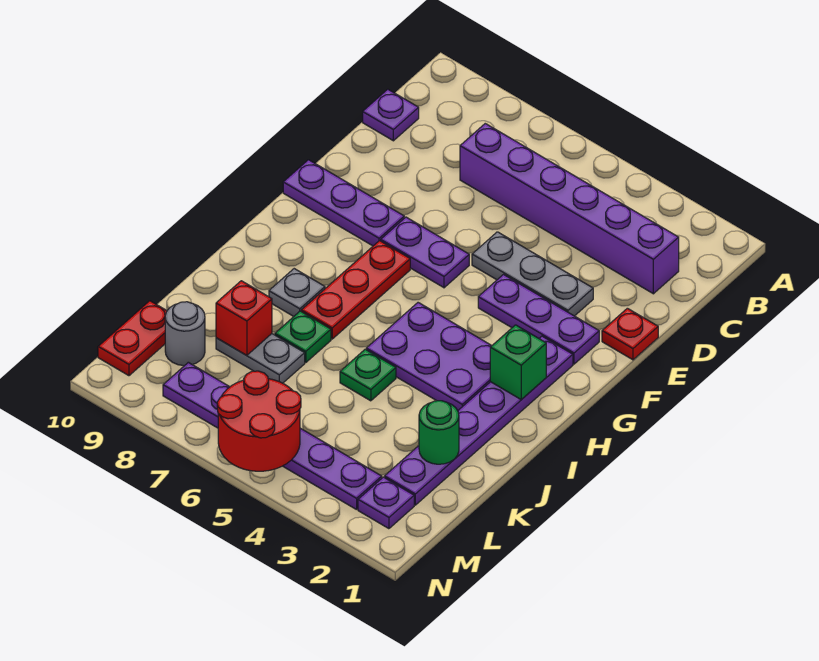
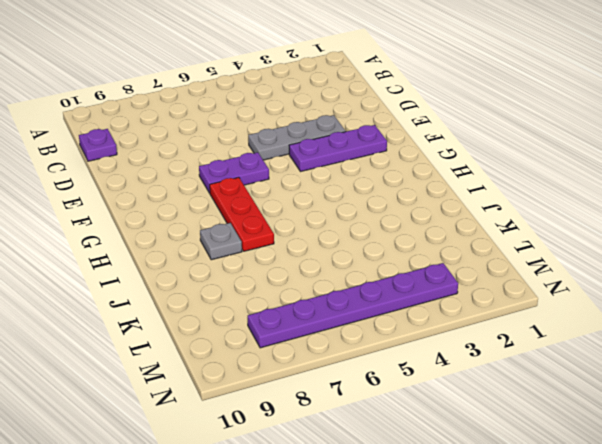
none -> purple brick C2:C7 level 1
none -> red plate E1 level 1
none -> purple plate F8:F10 level 1

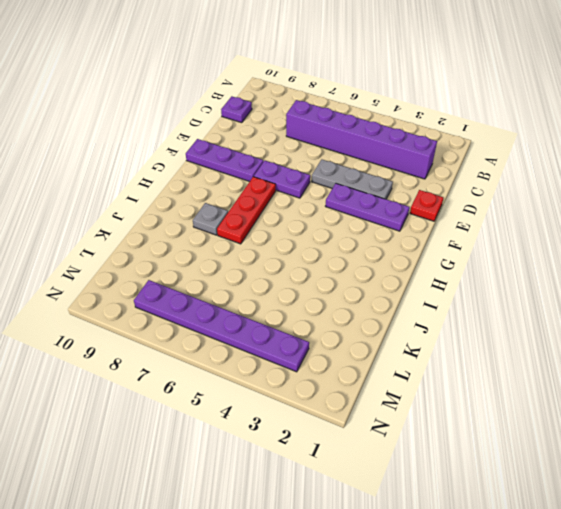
none -> purple plate G2:L2 level 1
none -> purple plate H3:I5 level 1
none -> green plate J5 level 1

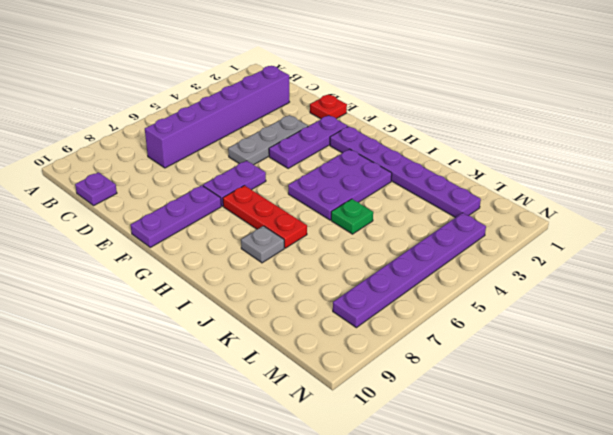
none -> green plate J7 level 1
none -> grey plate K7:K8 level 1
none -> grey round brick L9 level 1

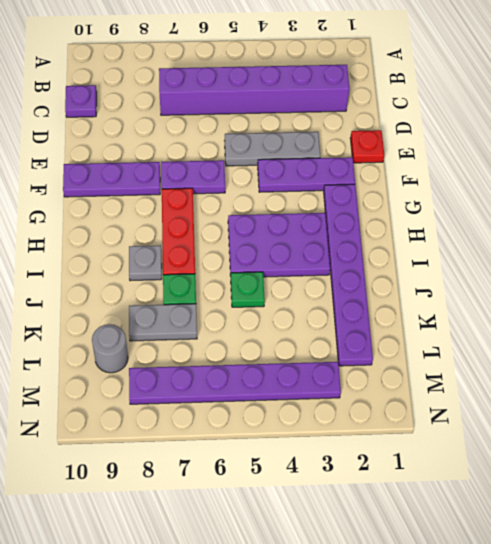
none -> red plate L10:M10 level 1
none -> purple plate M2 level 1
none -> green brick H2 level 2

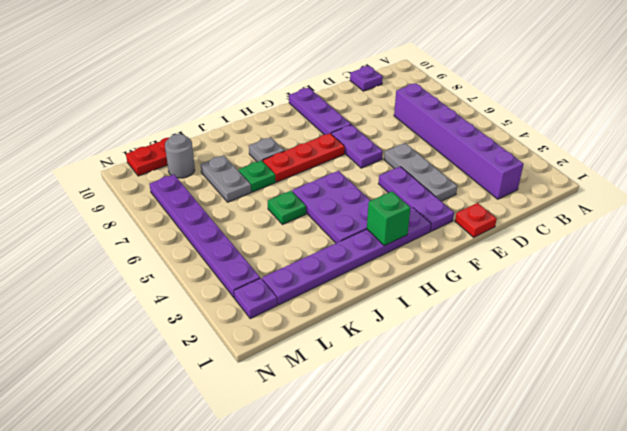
none -> green round brick K2 level 2
none -> red brick K8 level 2
none -> red round brick M5:N6 level 2

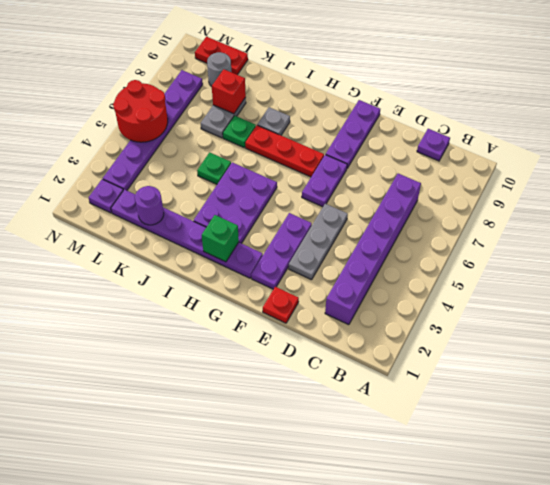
purple round brick K2 level 2 -> green round brick K2 level 2

